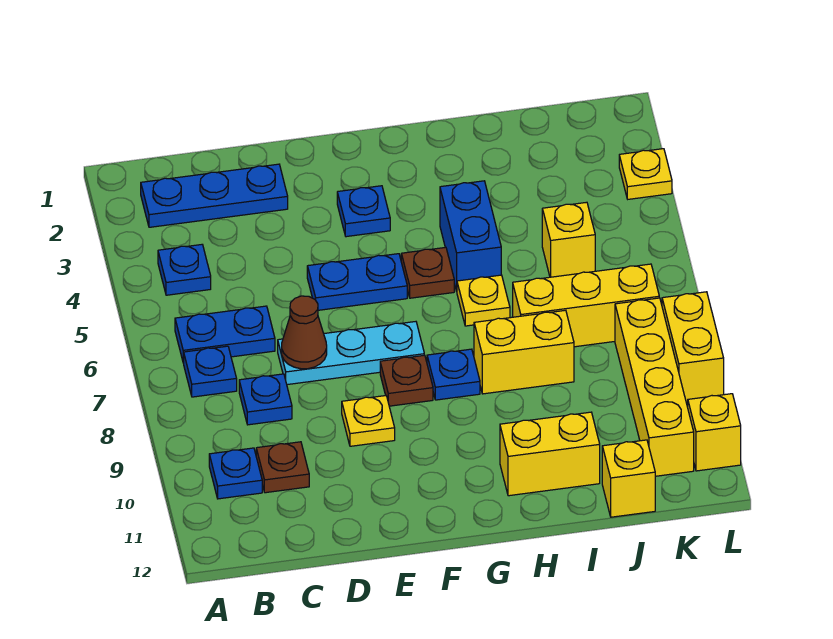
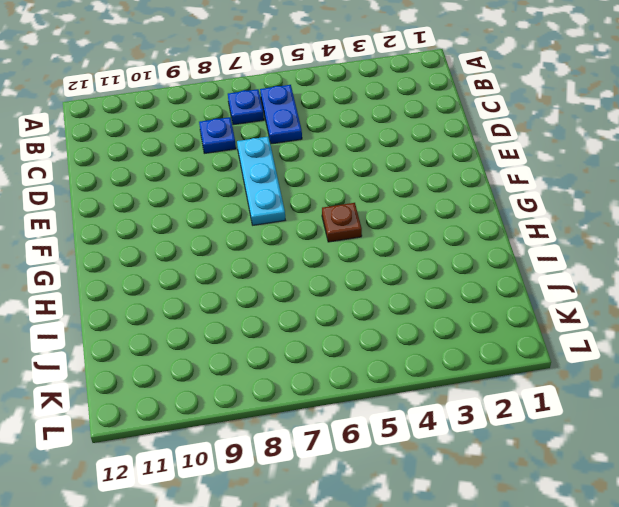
none -> blue plate B2:D2 level 1
none -> blue plate B4 level 1
none -> blue plate B10 level 1

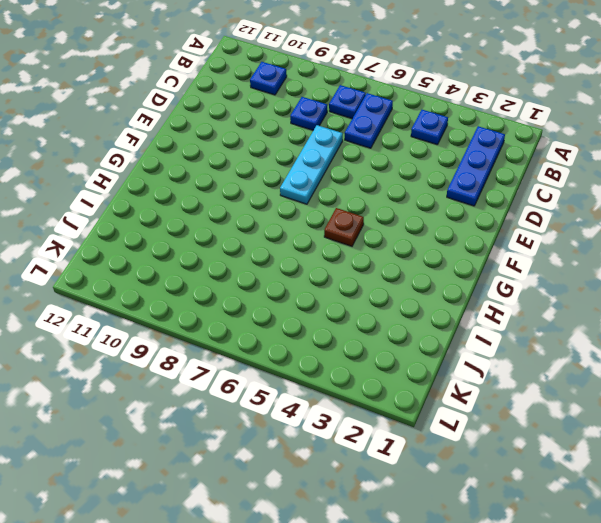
none -> brown plate C10 level 1
none -> blue plate E5:F5 level 1
none -> yellow plate E9 level 1

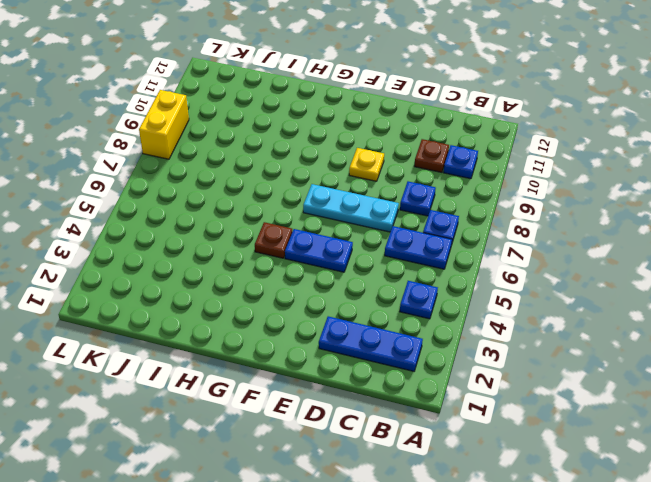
none -> blue plate F3 level 1
none -> brown plate F8 level 1
none -> blue plate G8 level 1

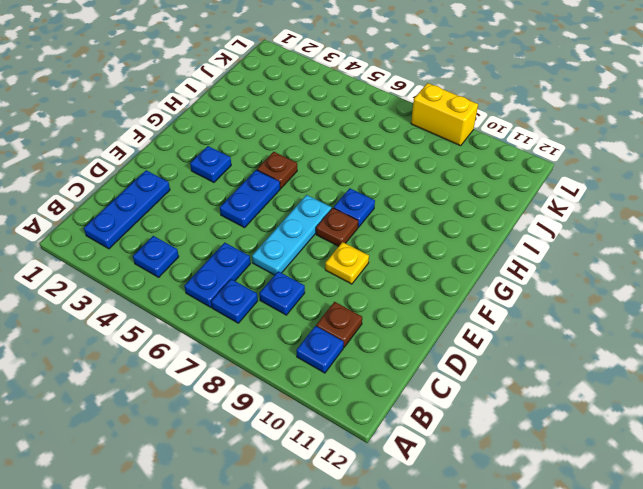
none -> blue brick H4:H5 level 1
none -> yellow plate H6 level 1
none -> yellow brick H8:I8 level 1

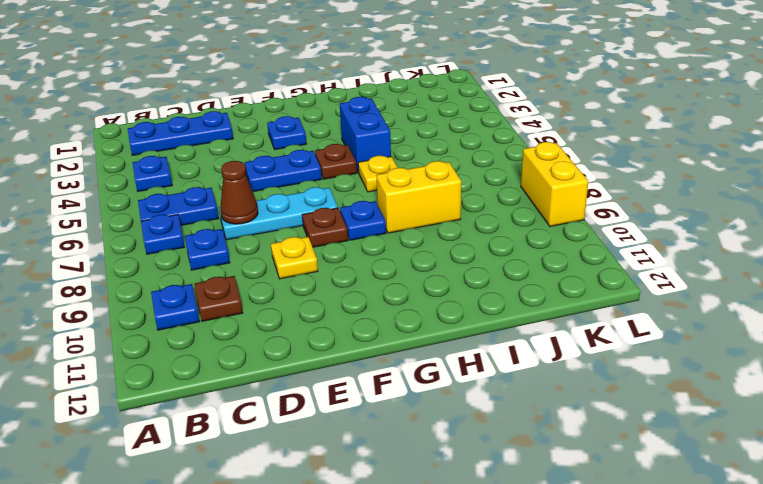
none -> yellow brick H11:I11 level 1
none -> yellow brick I7:K7 level 1
none -> yellow brick J5 level 1

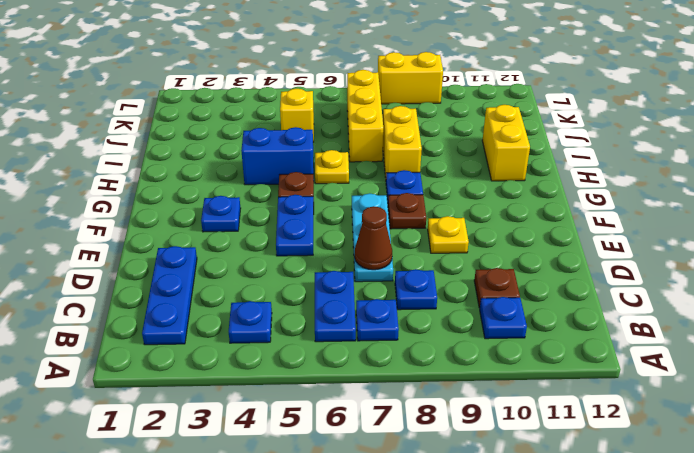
none -> yellow brick J12 level 1
none -> yellow brick K8:K11 level 1
none -> yellow plate L3 level 1

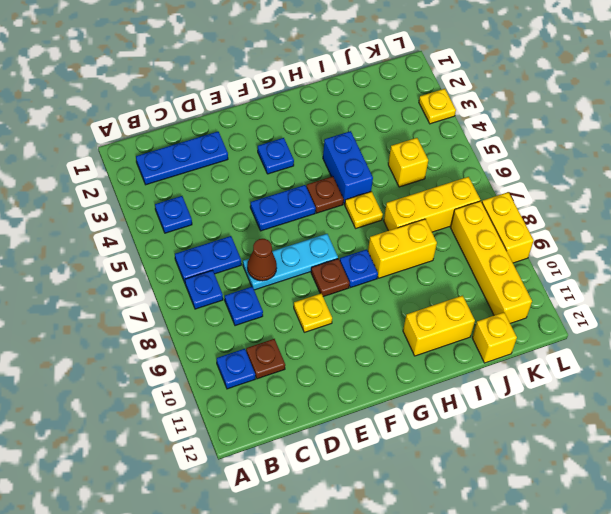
none -> yellow brick L11 level 1

